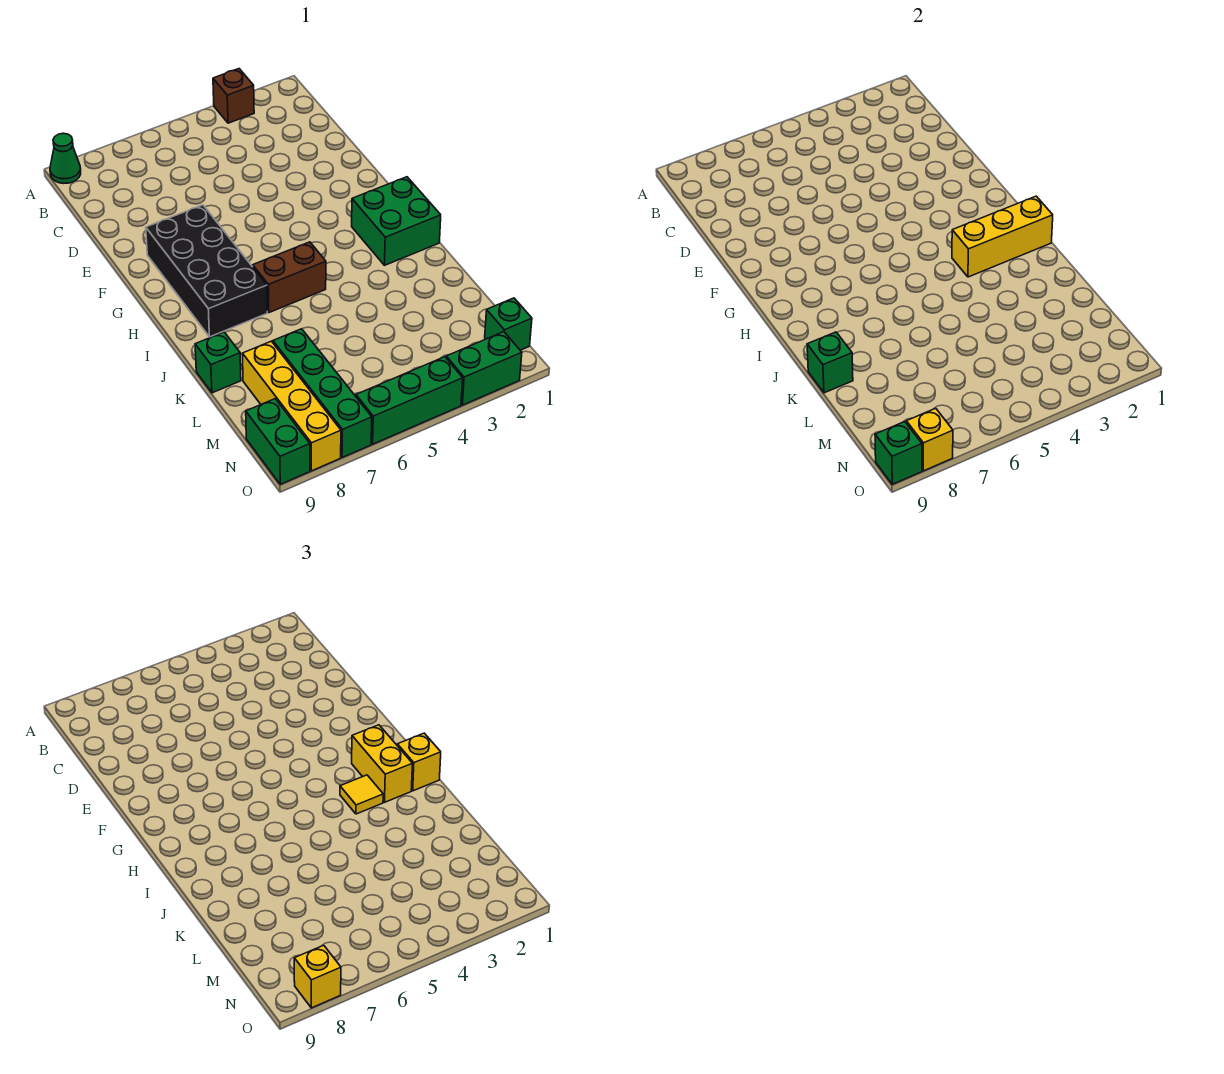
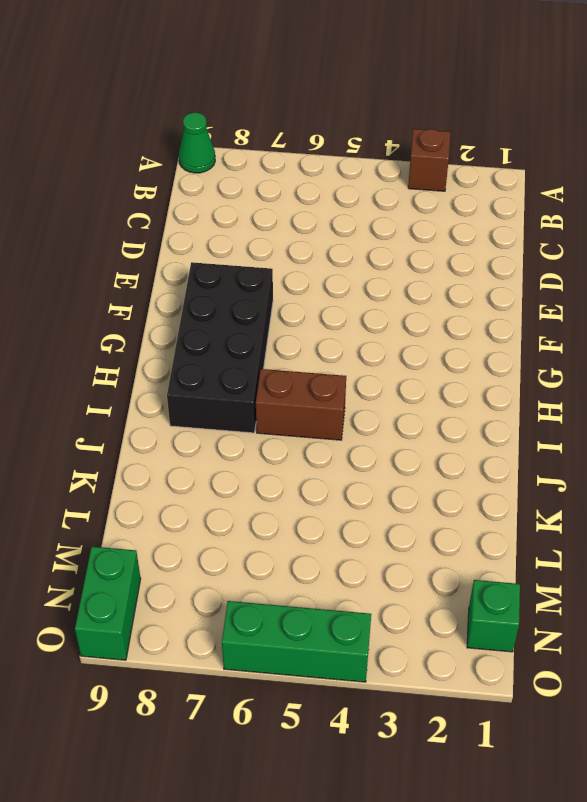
none -> green brick H1:I2 level 1
none -> green brick K9 level 1
none -> green brick L7:O7 level 1

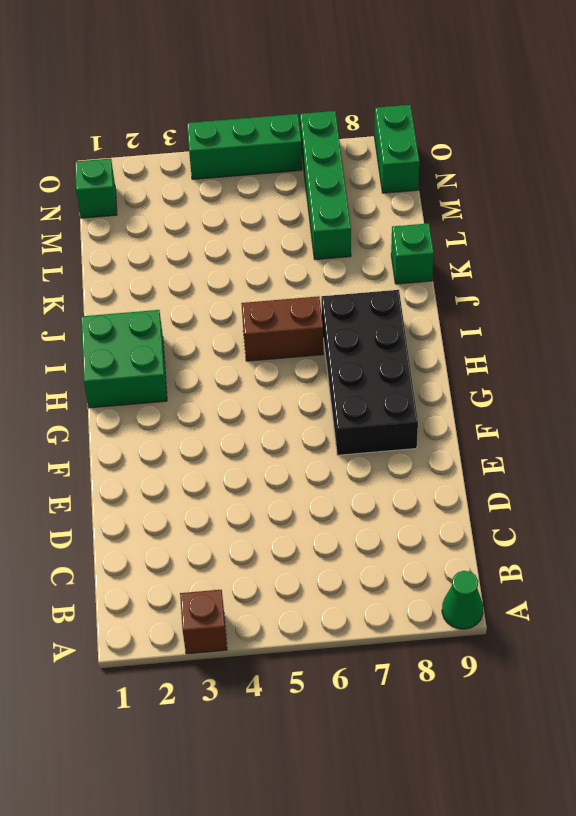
none -> yellow brick L8:O8 level 1
none -> green brick O2:O3 level 1
none -> yellow brick I1:I3 level 2

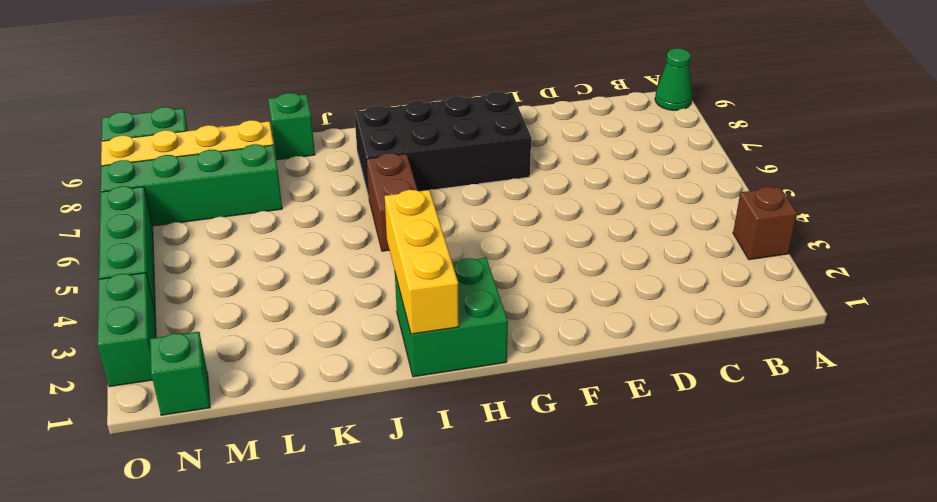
none -> green brick K9 level 2
none -> yellow brick O8 level 2
none -> green brick O9 level 2

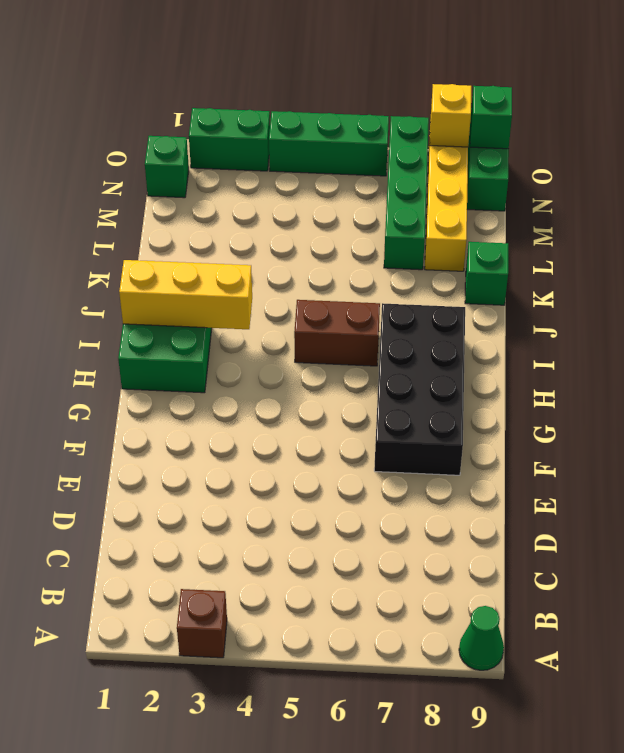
none -> green brick K9 level 2
none -> yellow brick H2:I2 level 3
none -> yellow brick I1 level 3

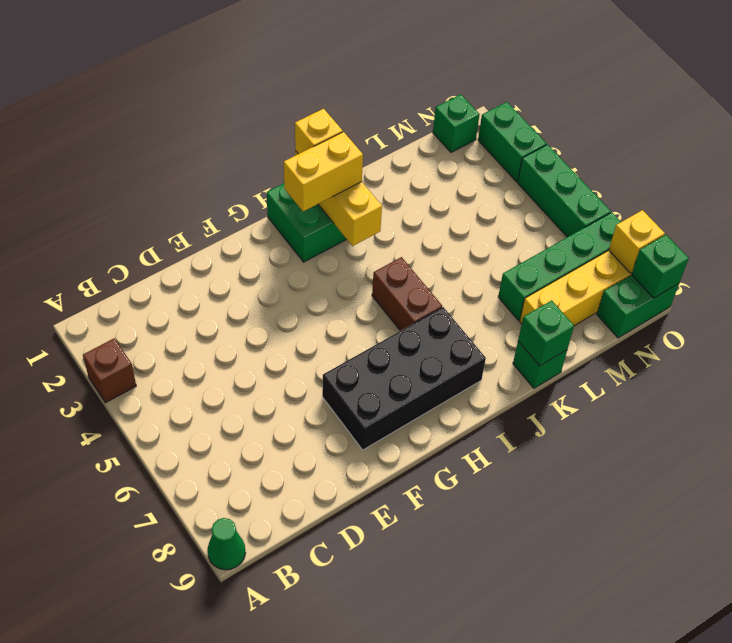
none -> yellow tile I3 level 3
none -> yellow brick O8 level 3

